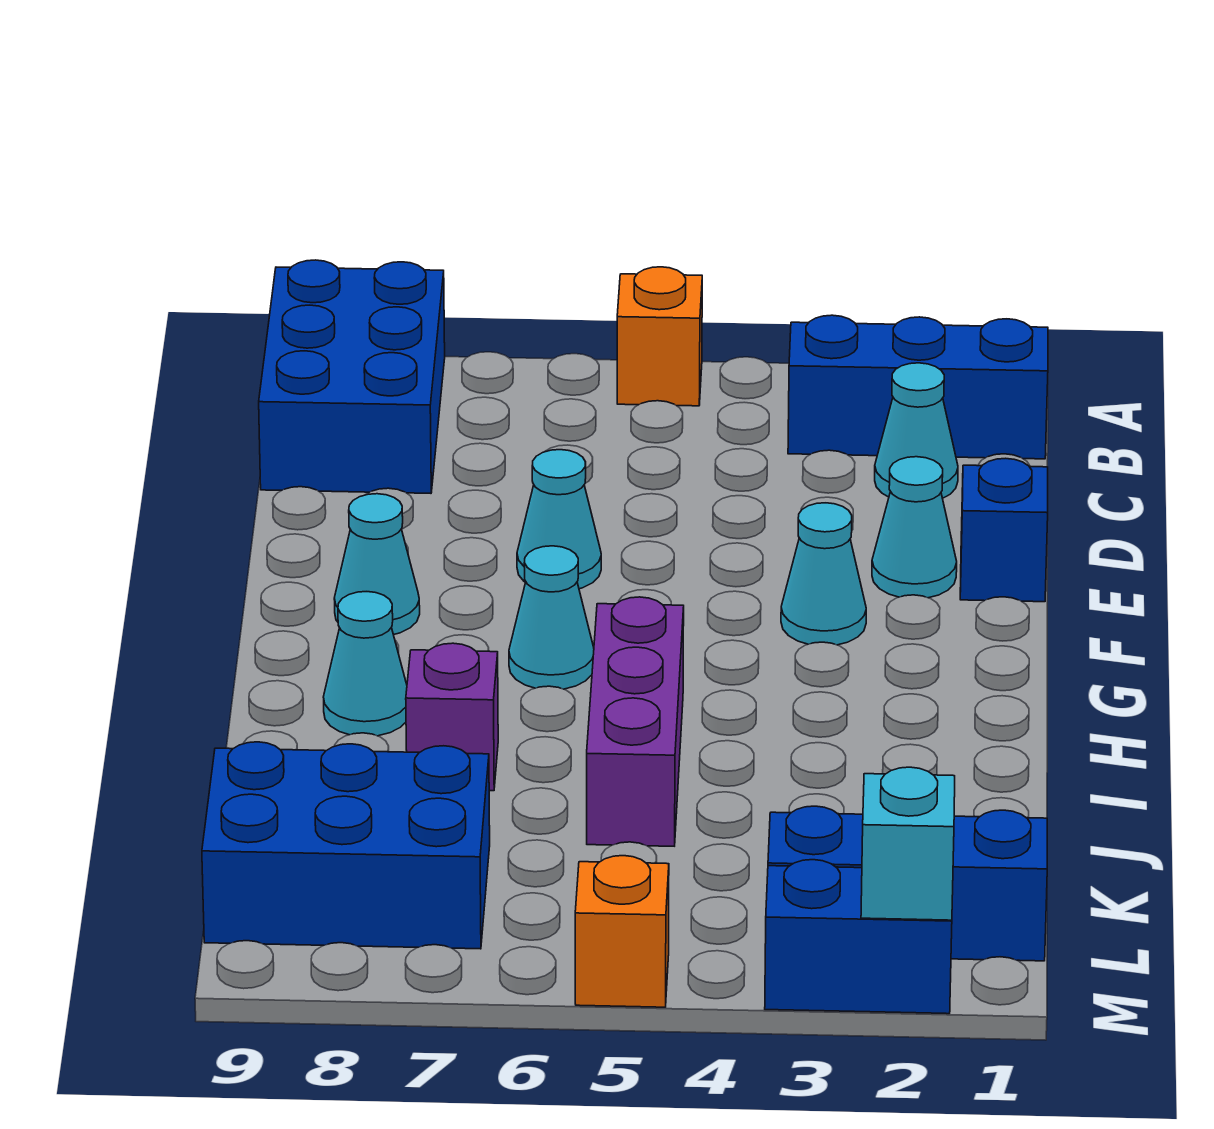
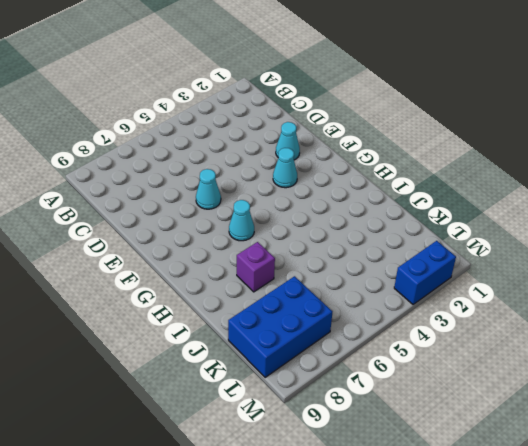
none -> orange brick A5 level 1
none -> blue brick A8:C9 level 1
none -> blue brick B1:B3 level 1

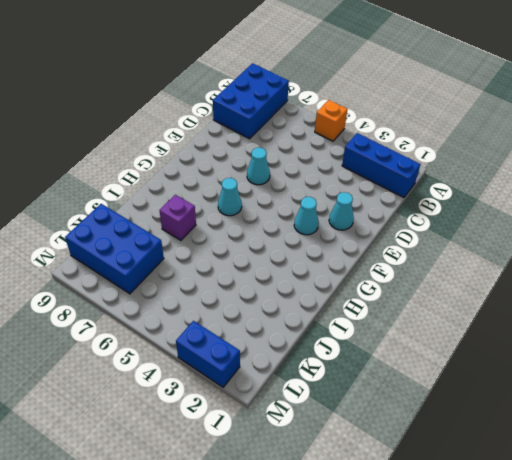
none -> cyan cone C2 level 1
none -> blue brick E1 level 1
none -> cyan cone F8 level 1

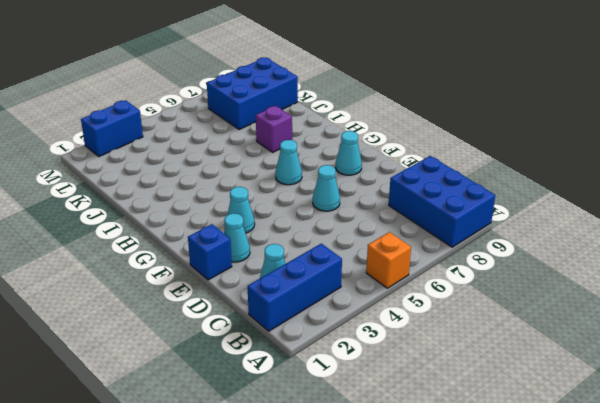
none -> purple brick H5:J5 level 1
none -> cyan cone H8 level 1
none -> blue brick L1:L3 level 1

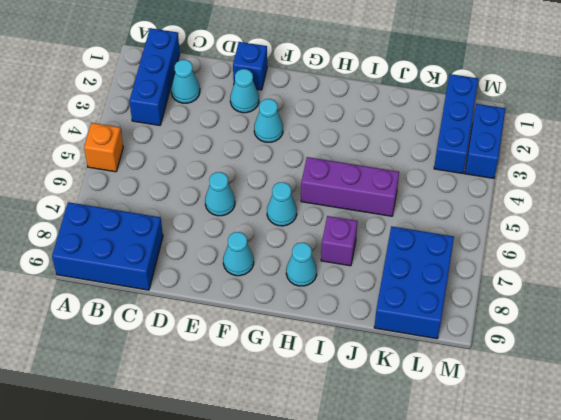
none -> orange brick M5 level 1
none -> cyan brick M2 level 2

